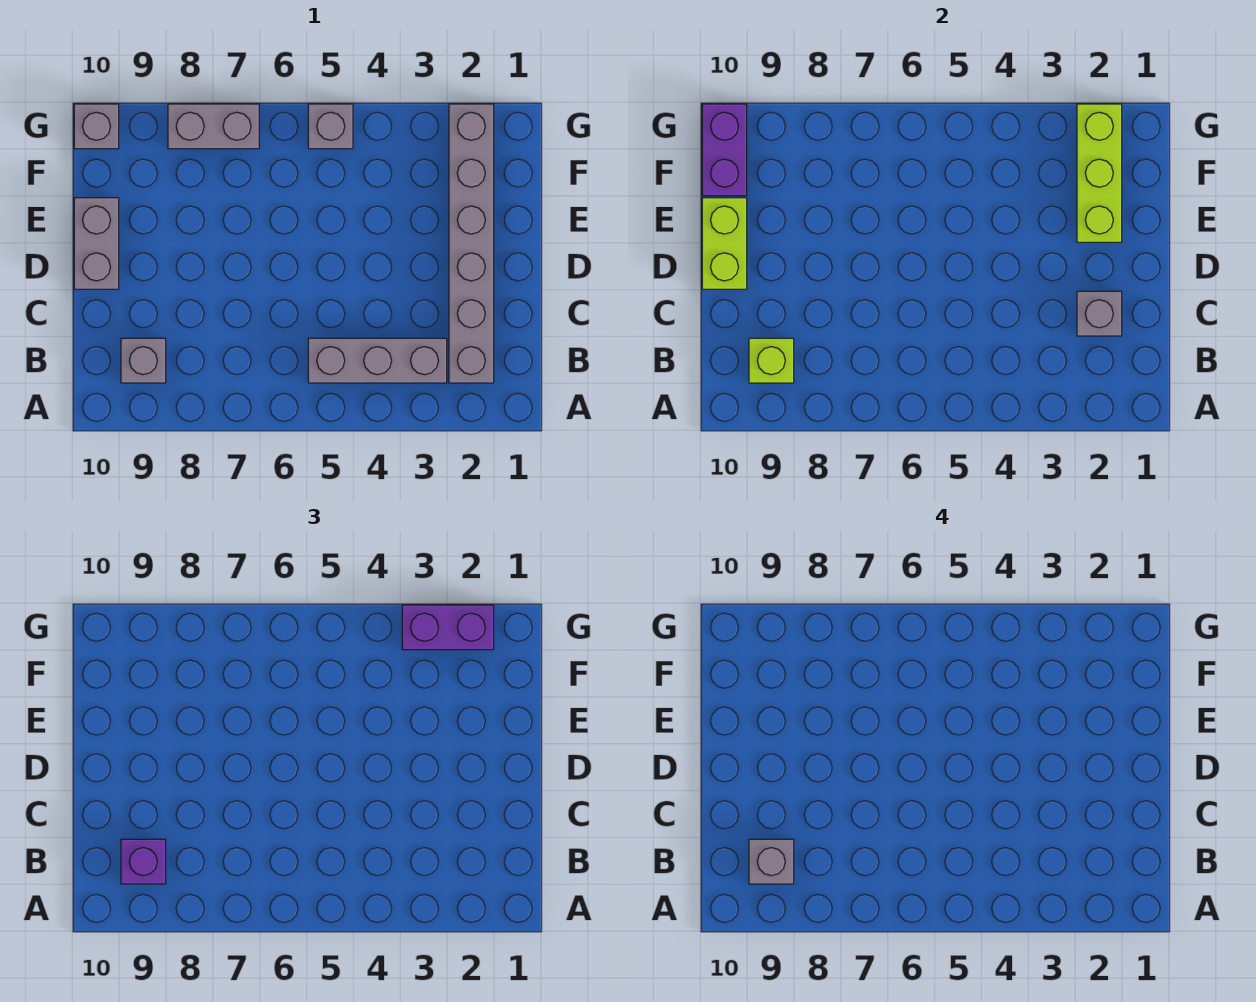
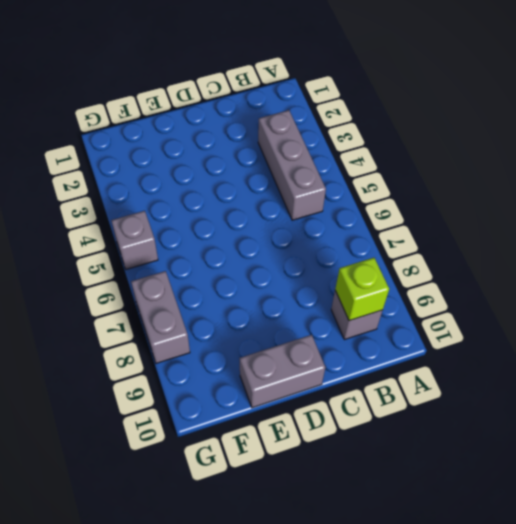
none -> grey brick B2:G2 level 1
none -> grey brick G10 level 1
none -> grey brick C2 level 2

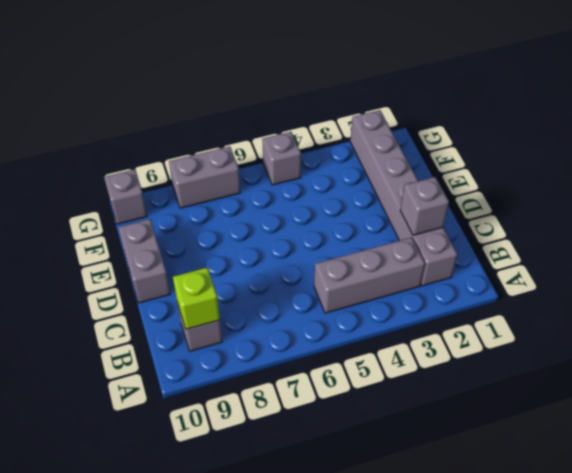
none -> lime brick D10:E10 level 2
none -> lime brick E2:G2 level 2
none -> purple brick F10:G10 level 2

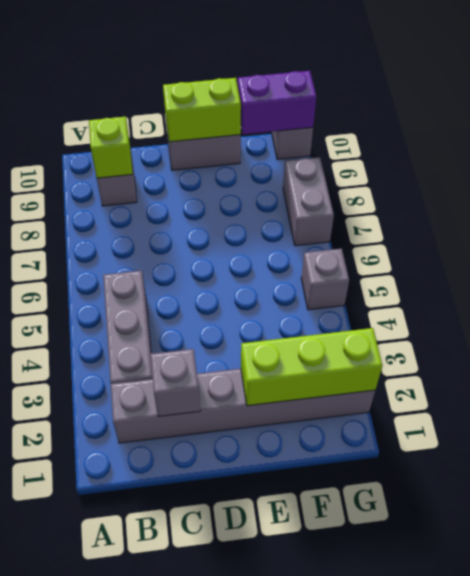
none -> purple brick B9 level 3
none -> purple brick G2:G3 level 3
none -> grey brick B9 level 4

